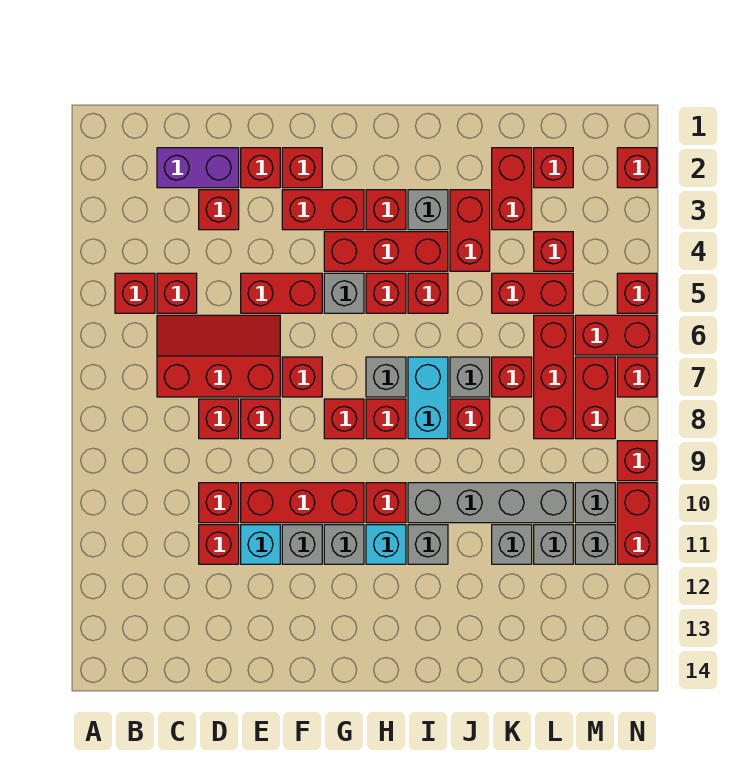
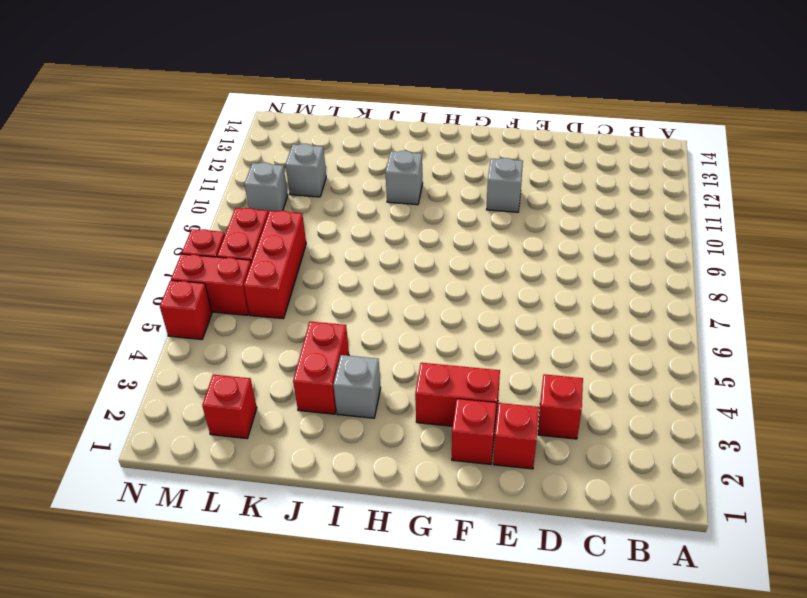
none -> red brick B5 level 1
none -> purple brick C2:D2 level 1
none -> red brick C5 level 1
none -> red slope C6:E7 level 1 top 7

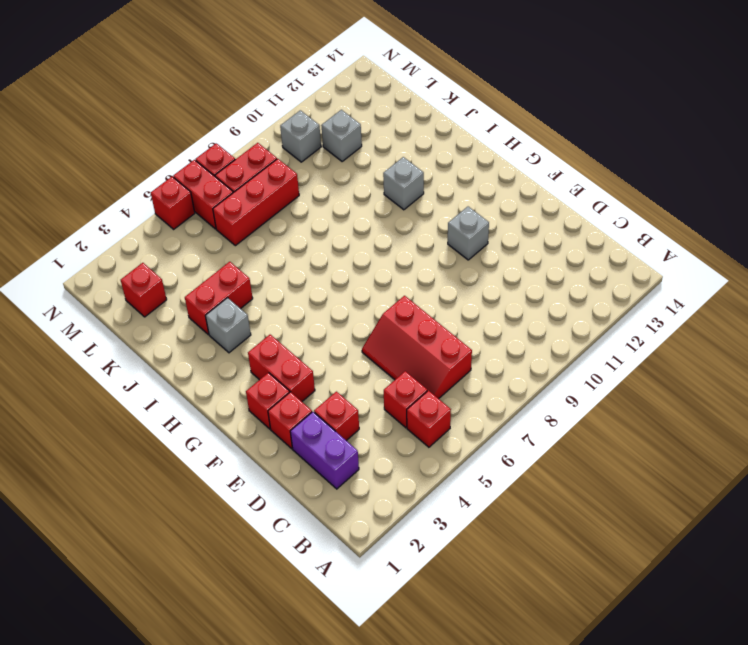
none -> red brick D8 level 1
none -> red brick D10 level 1
none -> red brick D11 level 1
none -> red brick E5:F5 level 1

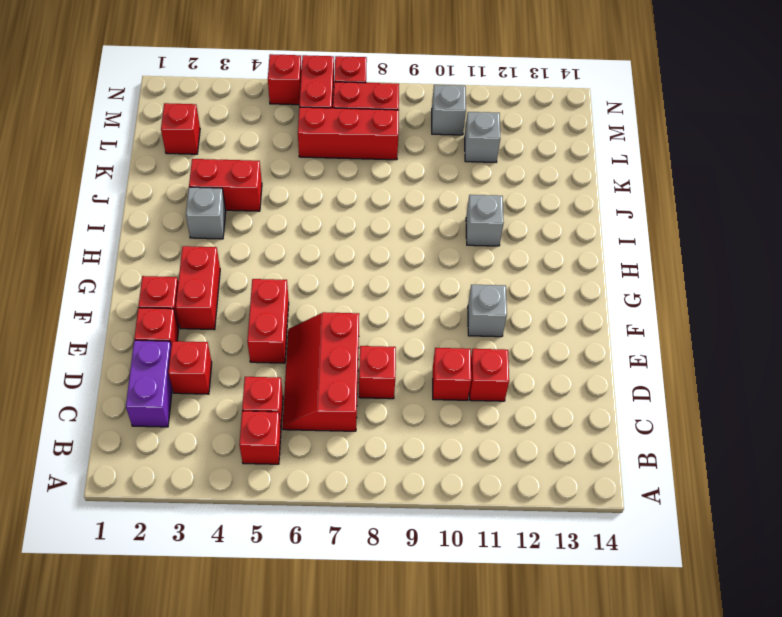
none -> red brick E8 level 1
none -> red brick E10:G10 level 1
none -> cyan brick E11 level 1
none -> red brick F7 level 1

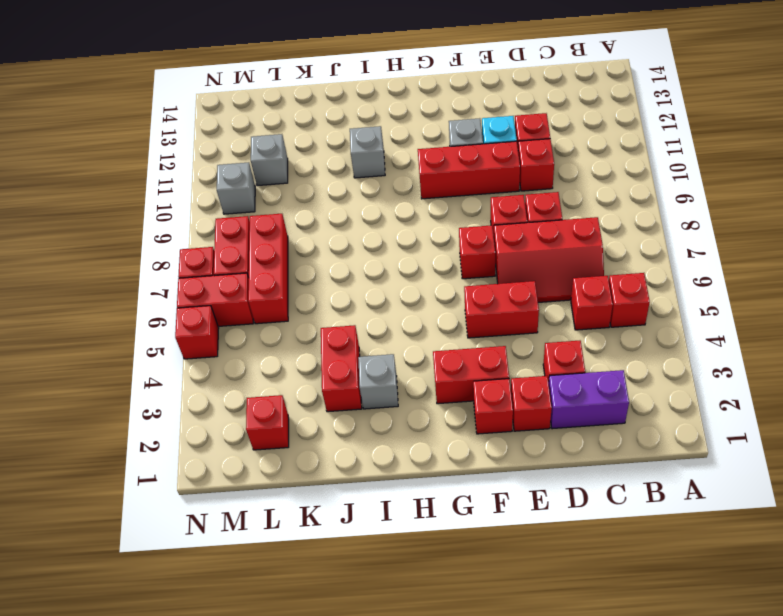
none -> red brick G4:I4 level 1
none -> grey brick G5 level 1
none -> red brick G8 level 1
none -> grey brick G11 level 1

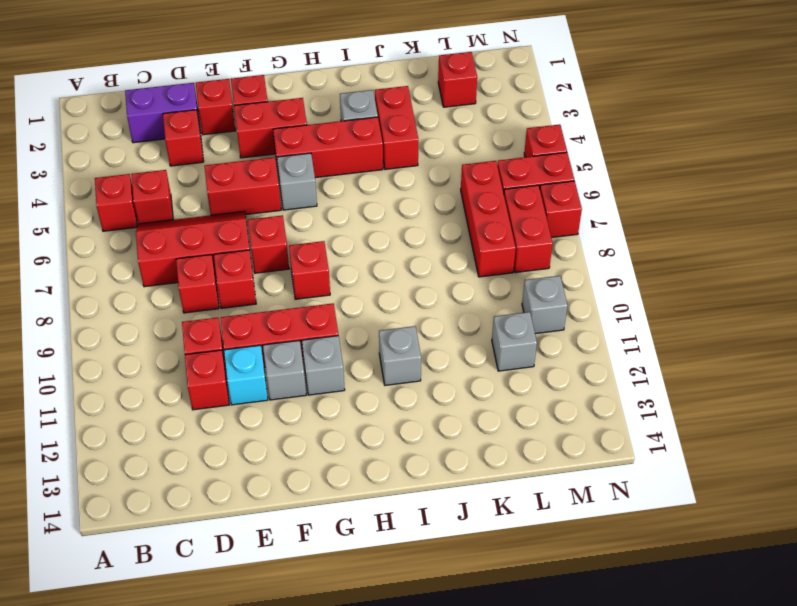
none -> red brick H3 level 1
none -> red brick H5 level 1
none -> grey brick H7 level 1
none -> red brick H8 level 1

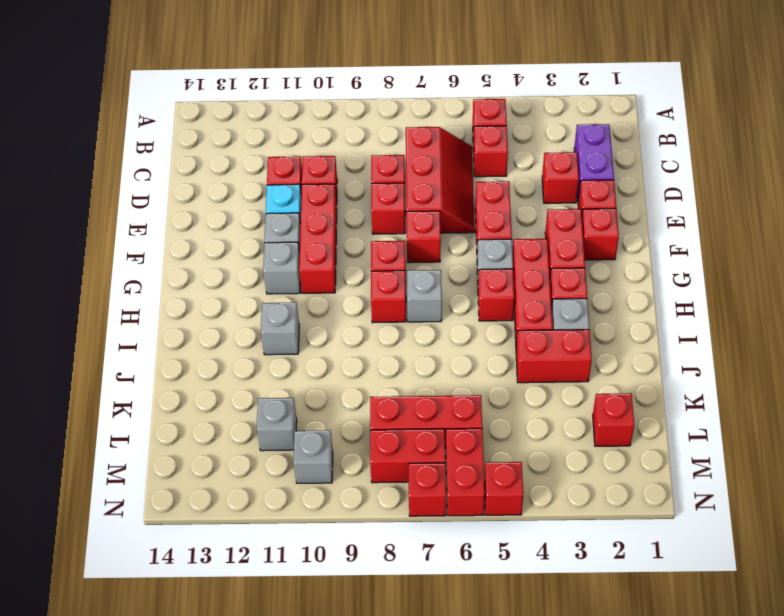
none -> red brick H10 level 1
none -> cyan brick H11 level 1
none -> red brick I5 level 1
none -> cyan brick I7:I8 level 1

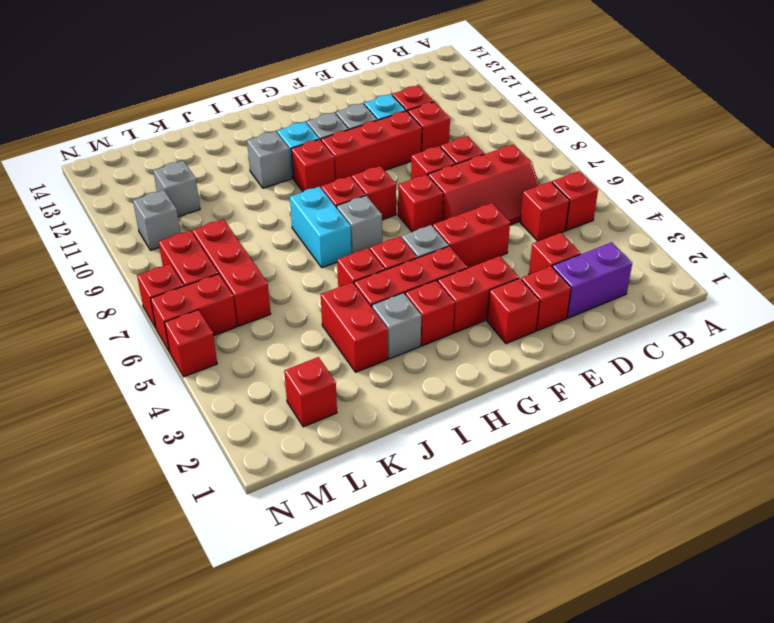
none -> grey brick I10:L10 level 1
none -> grey brick J7 level 1
none -> red brick J8 level 1
none -> red brick K2:K3 level 1

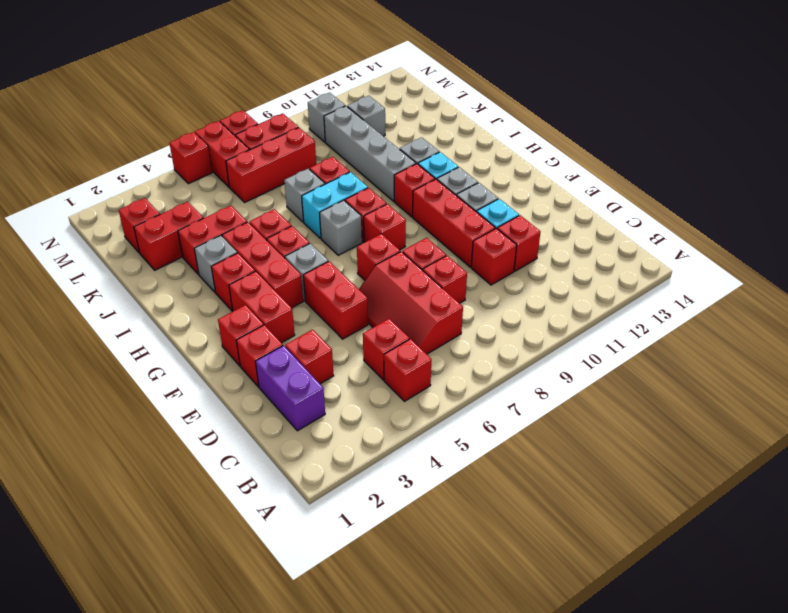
none -> red brick K5:L5 level 1
none -> red brick K7 level 1
none -> grey brick K11 level 1
none -> red brick L4 level 1

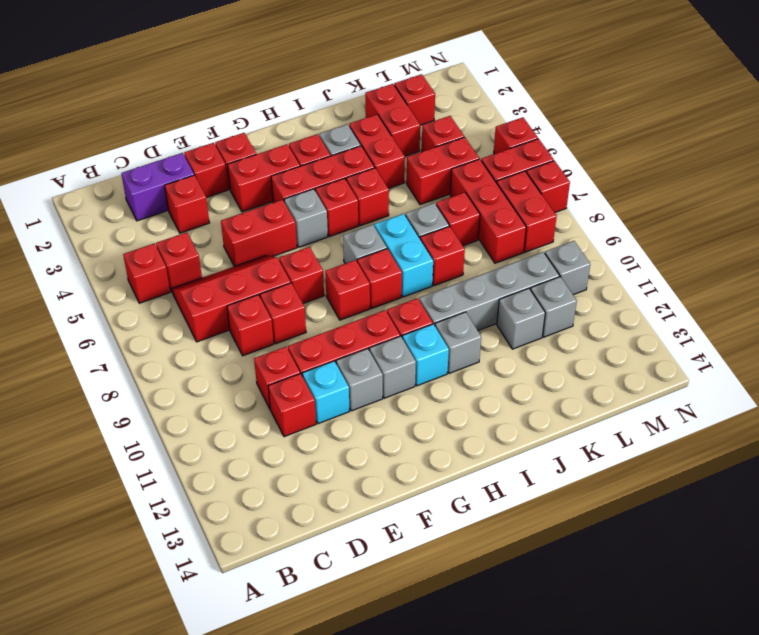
none -> grey brick M11 level 1
none -> red brick N2 level 1
none -> red brick N9 level 1
none -> red brick N10:N11 level 1

